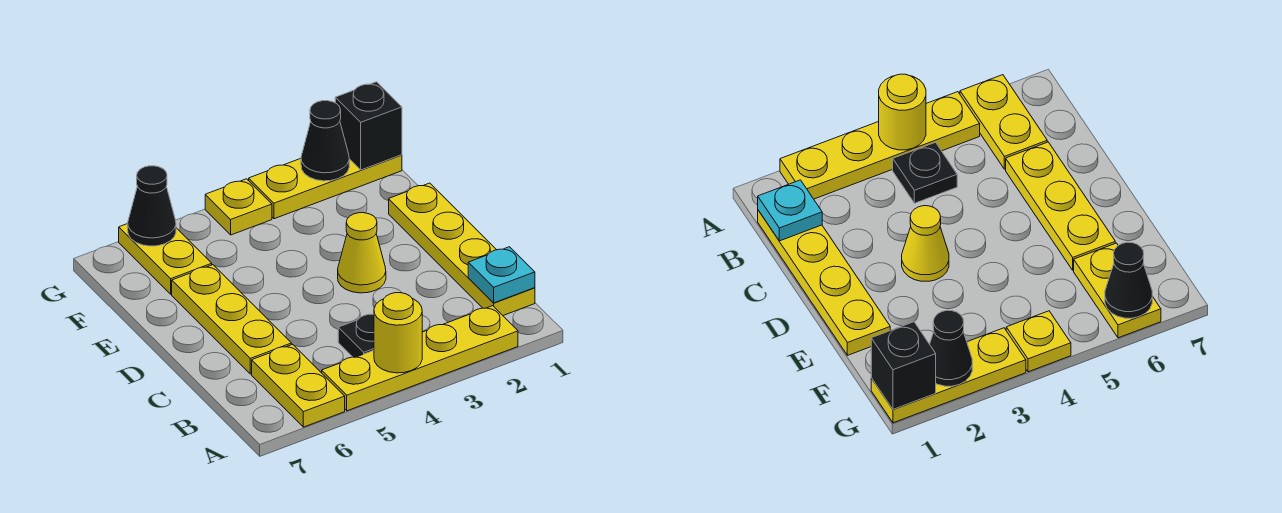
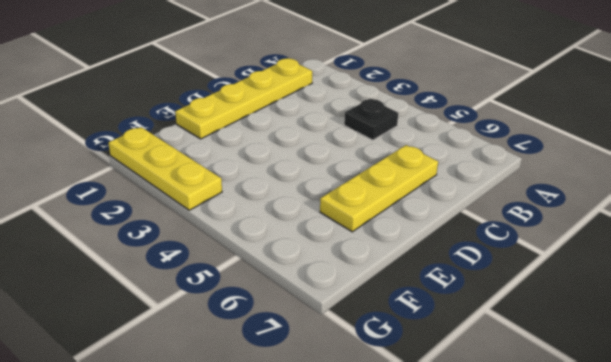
none -> yellow plate A2:A5 level 1
none -> yellow plate A6:B6 level 1
none -> yellow cone D3 level 1

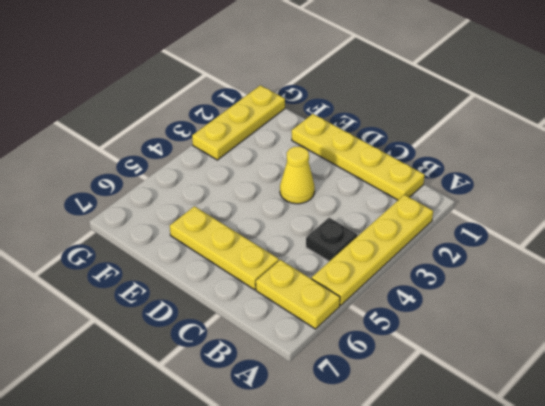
none -> yellow plate F6:G6 level 1
none -> yellow plate G4 level 1
none -> yellow round brick A4 level 2

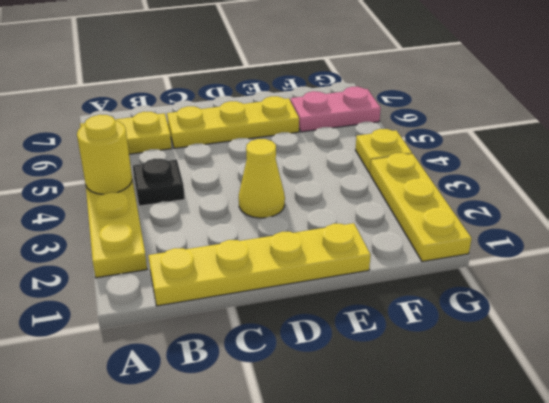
pink plate F6:G6 level 1 -> yellow plate F6:G6 level 1
none -> cyan plate B1 level 2
none -> black brick G1 level 2
none -> black cone G2 level 2

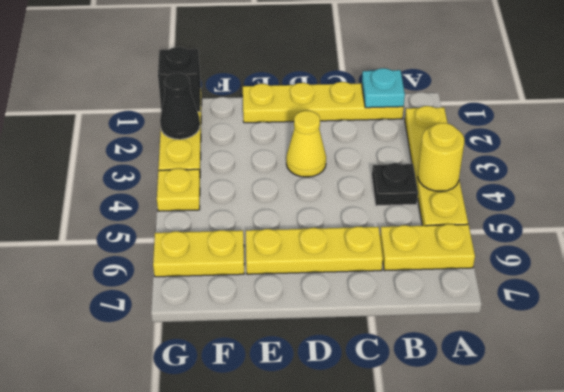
none -> black cone G6 level 2

